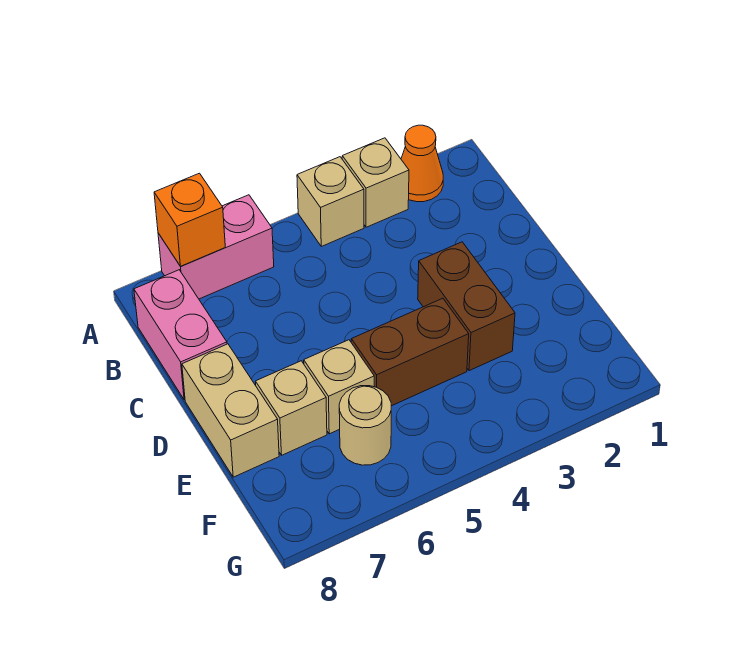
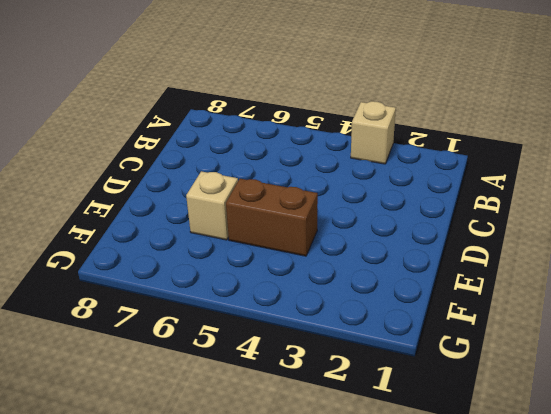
none -> orange cone A2 level 1
none -> tan brick A4 level 1
none -> pink brick A6:A7 level 1

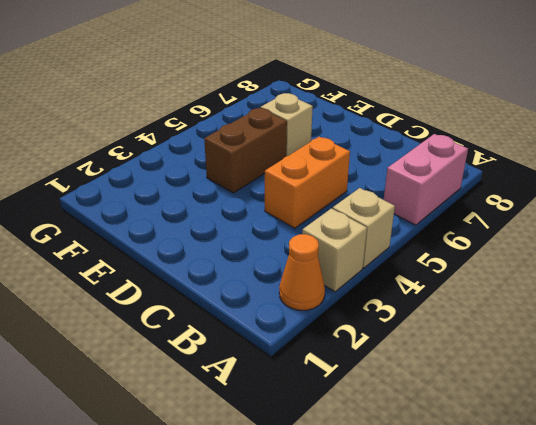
orange brick C4:C5 level 1 -> none
none -> pink brick B8:C8 level 1
none -> brown brick D3:E3 level 1
none -> tan brick D8:E8 level 1

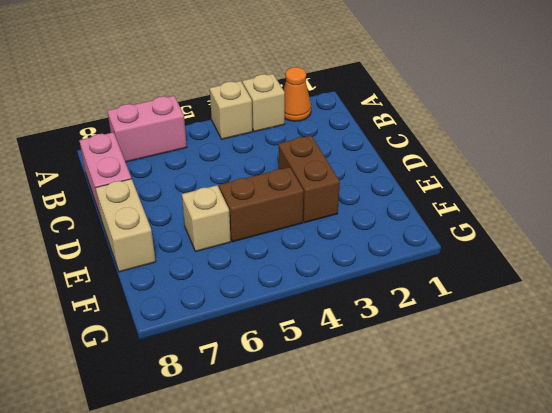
none -> tan brick E7 level 1
none -> tan round brick F6 level 1
none -> orange brick A7 level 2

